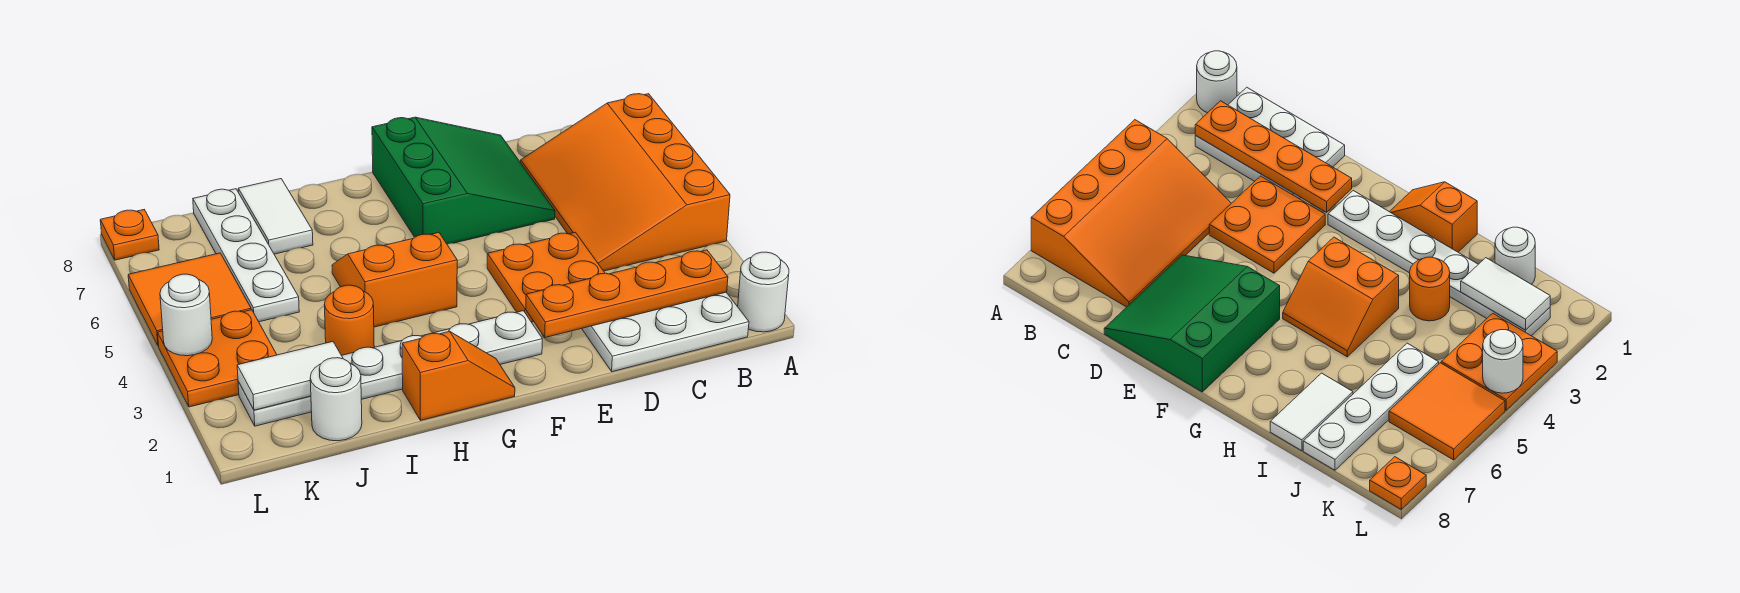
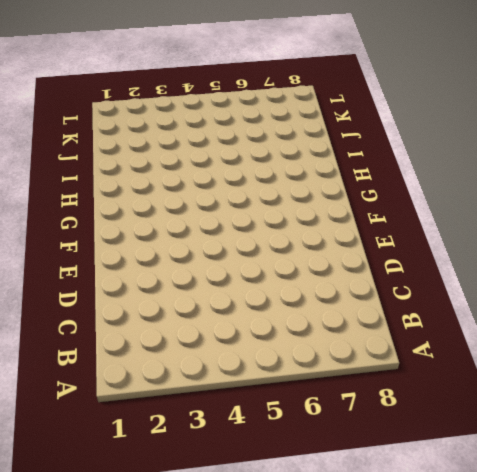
none -> white round brick A1 level 1
none -> orange slope A4:C7 level 1 top A
none -> white plate B1:D2 level 1

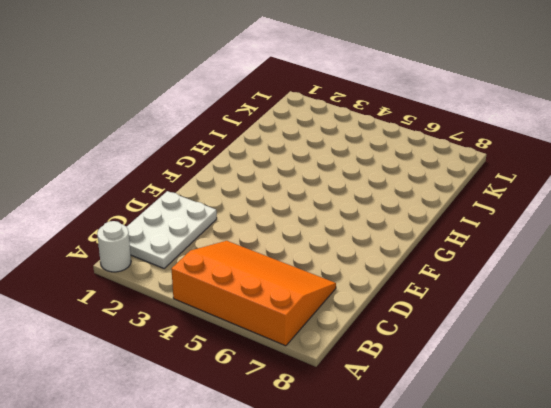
none -> orange plate D3:E4 level 1
none -> green slope D6:F8 level 1 top F
none -> white plate F2:K2 level 1

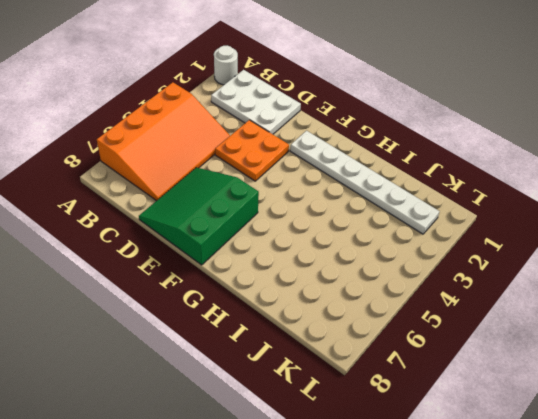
none -> orange slope G1:H1 level 1 top H
none -> orange slope G4:H5 level 1 top 4
none -> orange round brick I3 level 1

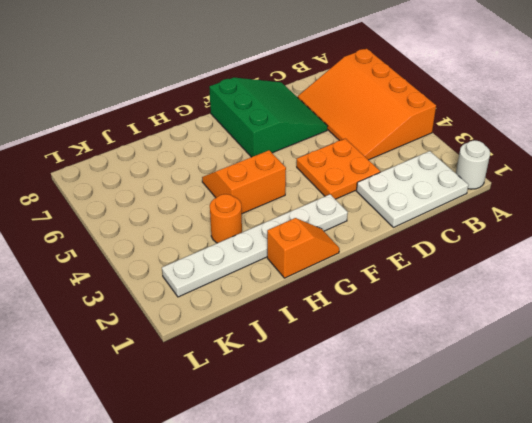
none -> white tile I7:I8 level 1
none -> white round brick J1 level 1
none -> white plate J5:J8 level 1

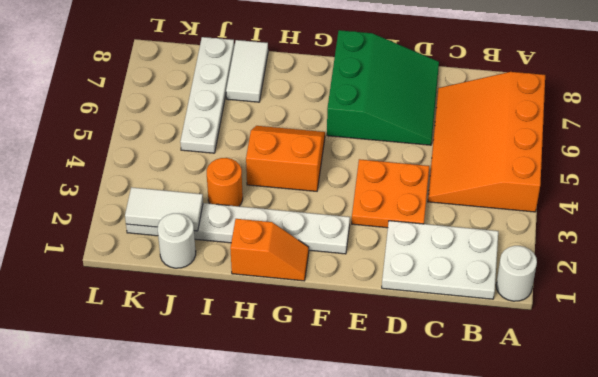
none -> orange plate K3:L4 level 1
none -> orange tile K5:L6 level 1
none -> orange plate L8 level 1

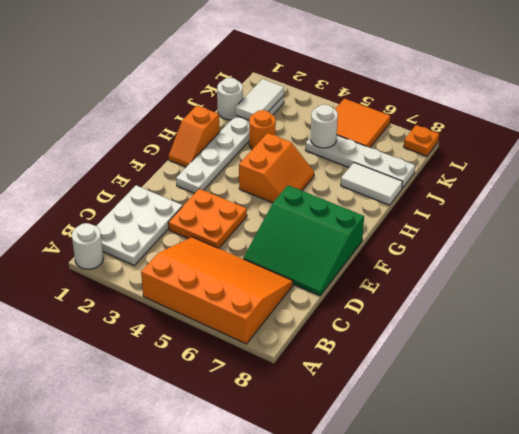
white round brick J5 level 2 -> white round brick L4 level 2
none -> orange plate K3:L4 level 1
none -> orange plate B2:E2 level 2

